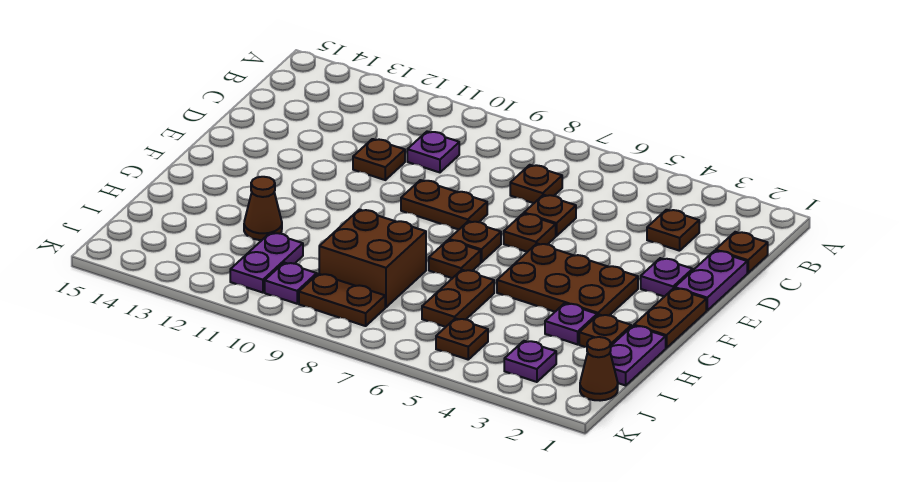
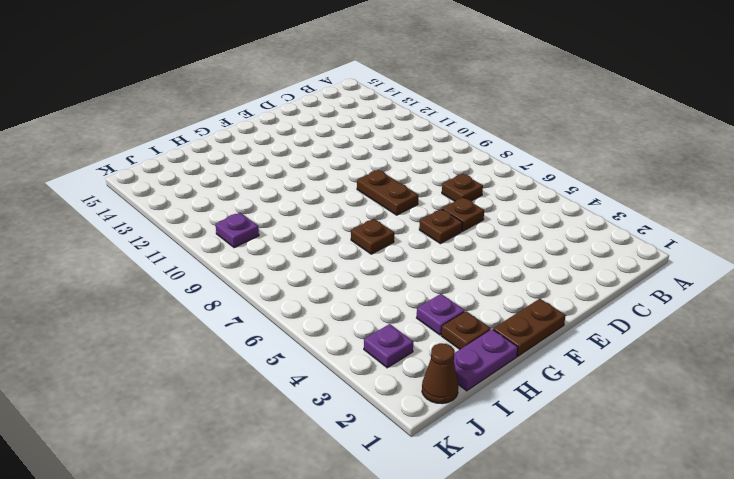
none -> brown plate C1 level 1
none -> brown plate C3 level 1
none -> purple plate C10 level 1

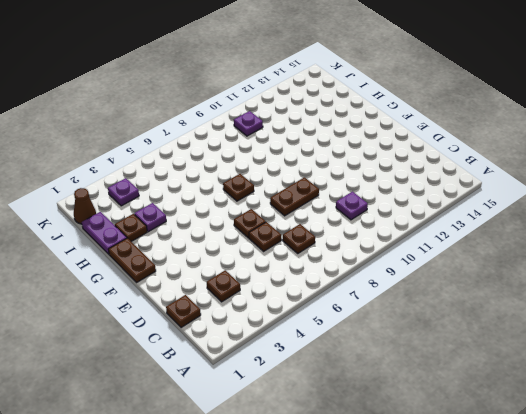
none -> purple plate D1:E1 level 1
none -> brown plate D11 level 1
none -> purple plate E2 level 1

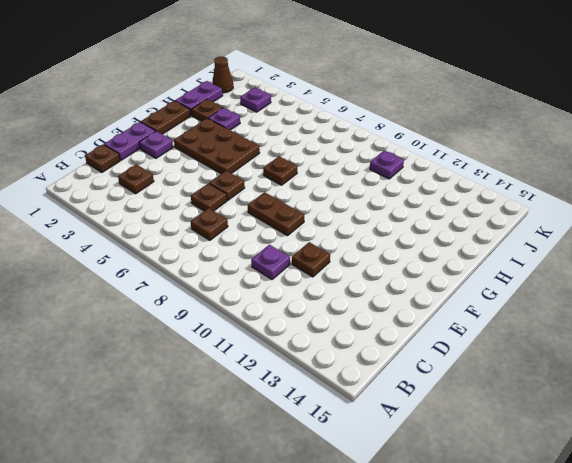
none -> brown plate F7 level 1
none -> brown plate H6:I6 level 1
none -> brown brick H8:I9 level 1

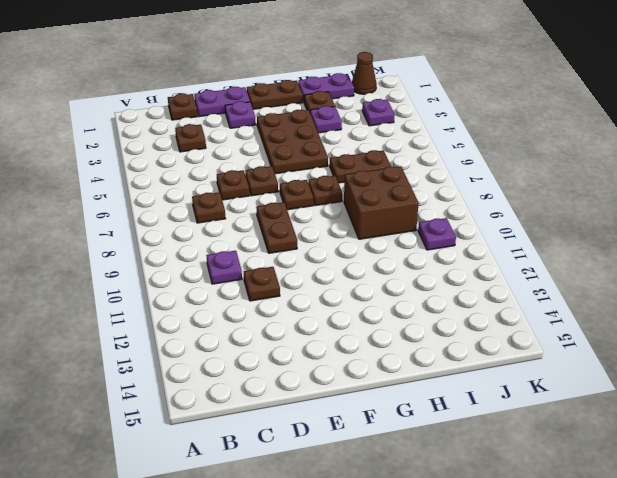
none -> brown cone H12 level 1
none -> purple plate I11:J11 level 1
none -> brown plate J5 level 1

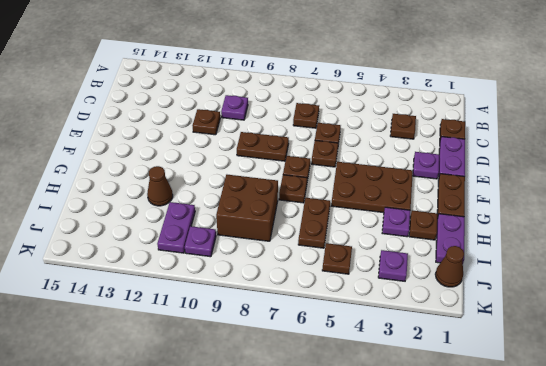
none -> brown plate J8:J9 level 1

